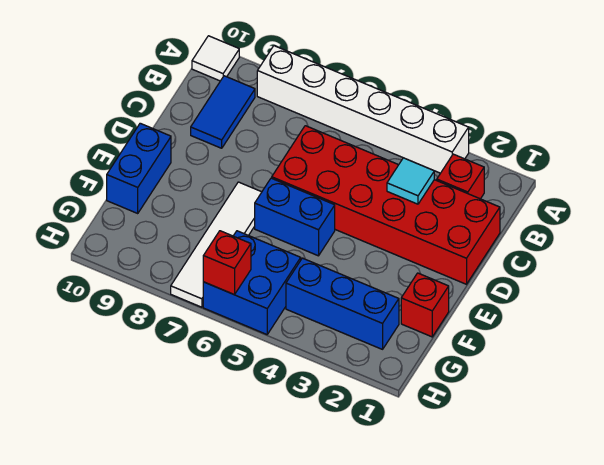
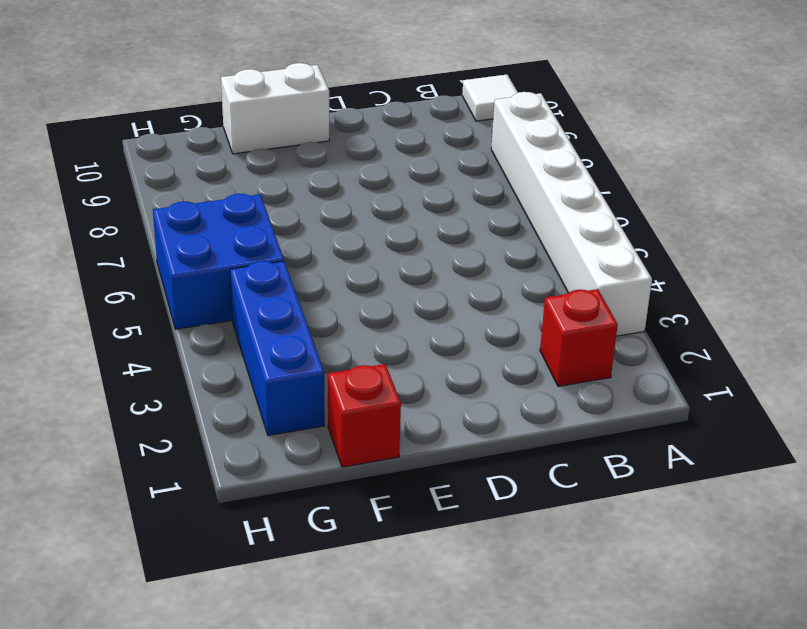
white brick E10:F10 level 1 -> blue brick E10:F10 level 1
none -> blue tile B9:C9 level 1
none -> red brick C1:D6 level 1
none -> blue brick E5:E6 level 1

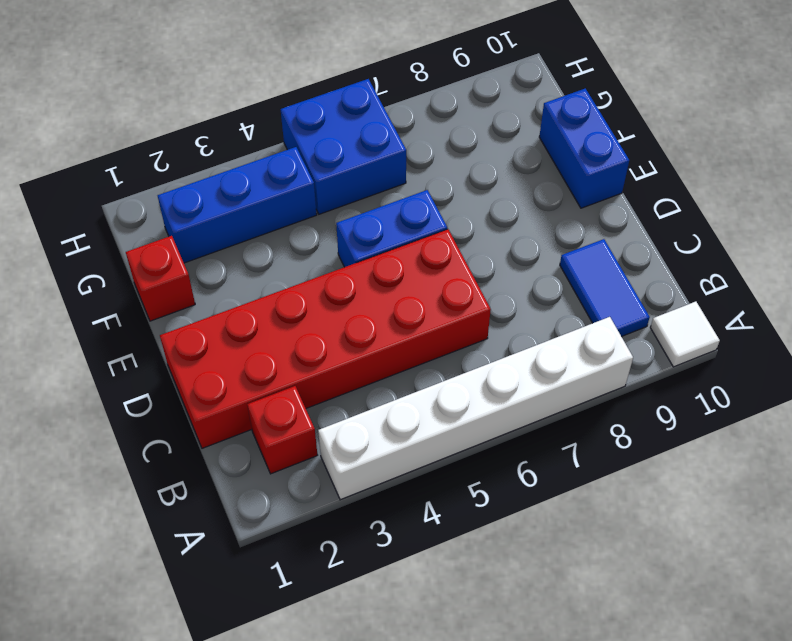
none -> white tile E7:H7 level 1
none -> cyan tile C3 level 2
none -> red brick H6 level 2

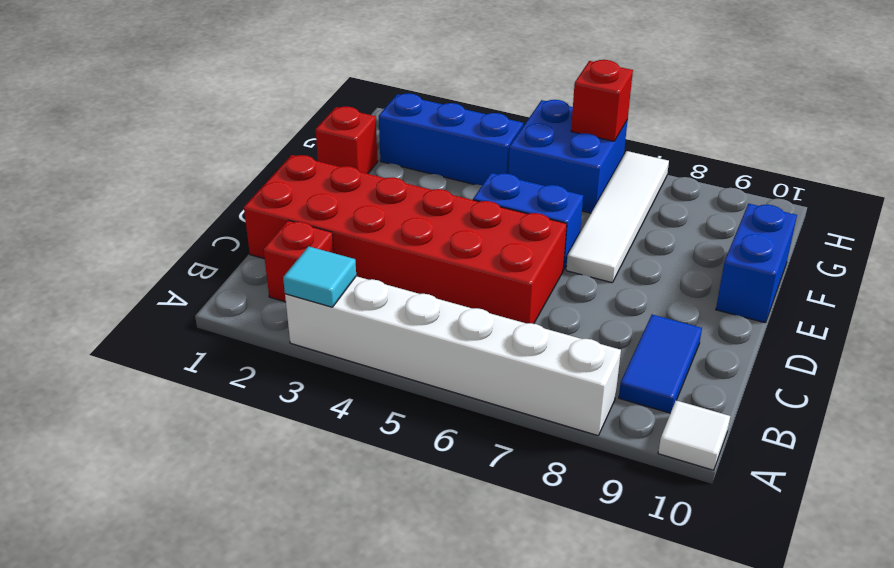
cyan tile A3 level 2 -> cyan tile C3 level 2

